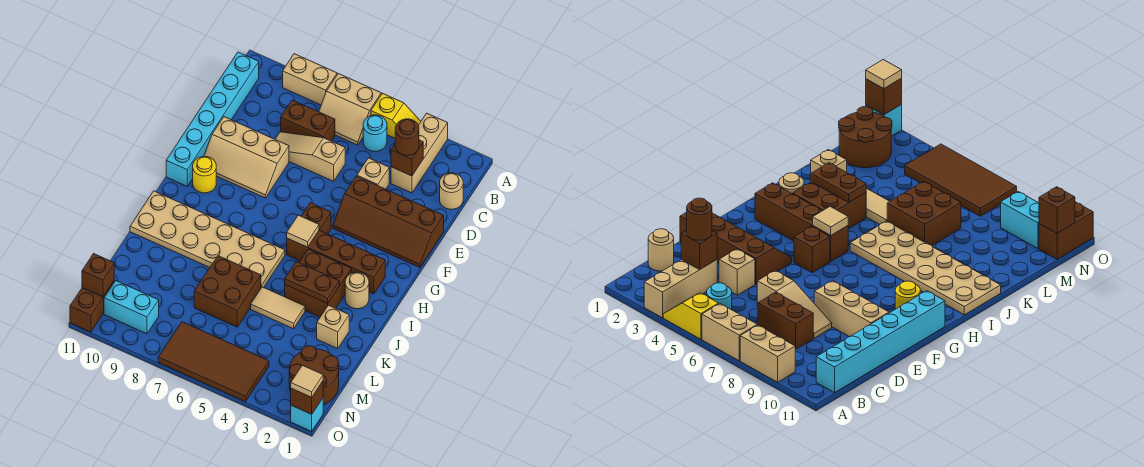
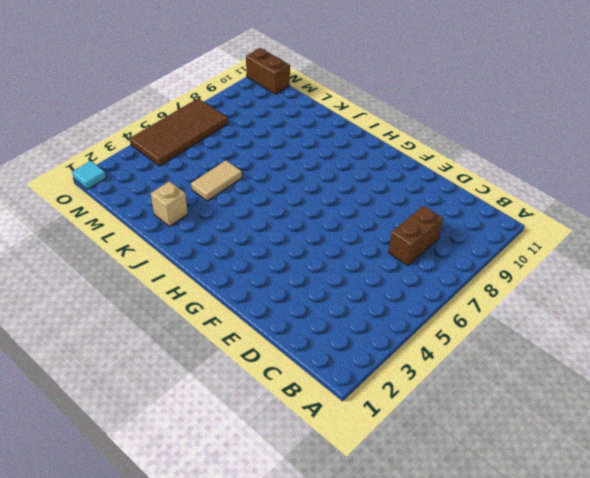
cyan tile O1 level 1 -> cyan brick O1 level 1
none -> tan brick A3:C3 level 1
none -> yellow slope A4:A5 level 1 top 5
none -> tan slope A6:B7 level 1 top A
none -> tan brick A8:A9 level 1

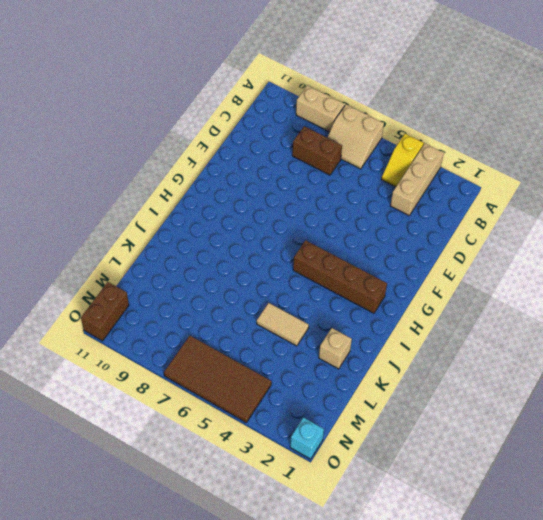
yellow slope A4:B4 level 1 top A -> yellow slope A4:A5 level 1 top 5
none -> cyan round brick B5 level 1
none -> cyan brick B11:G11 level 1
none -> tan round brick C1 level 1
none -> tan brick D4 level 1

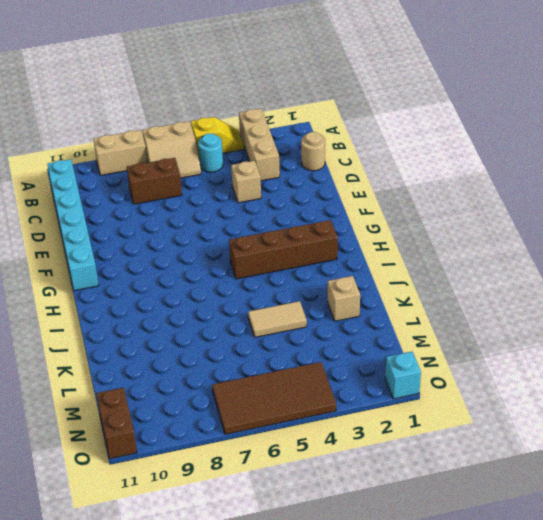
none -> tan slope D6:D8 level 1 top 6
none -> brown slope E1:F4 level 1 top E
none -> tan slope E8:F10 level 1 top E
none -> brown brick G5 level 1

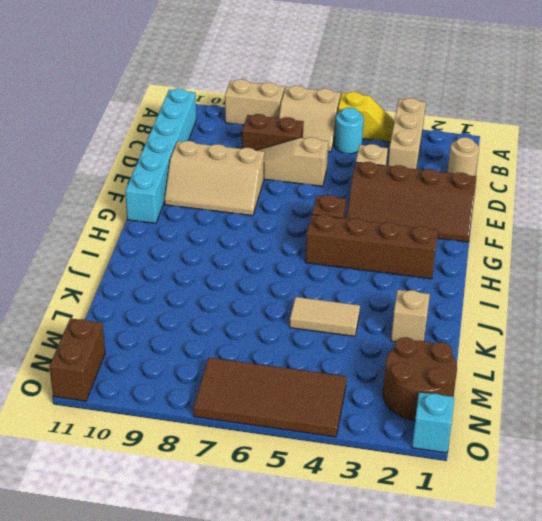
none -> yellow round brick G10 level 1
none -> tan round brick I2 level 1
none -> brown brick I3:J4 level 1
none -> tan plate I6:J11 level 1

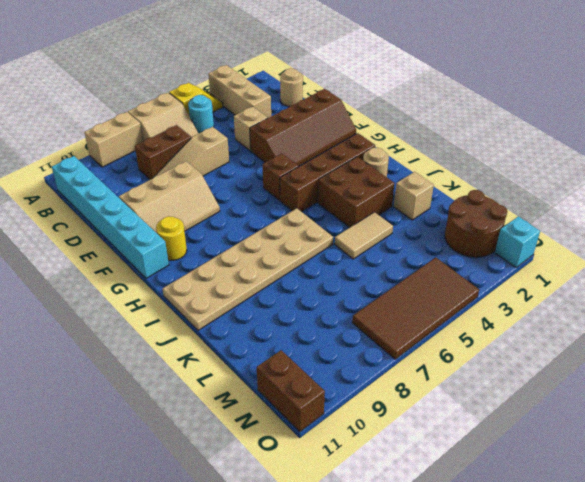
none -> brown brick K6:L7 level 1
none -> cyan brick N9:N10 level 1
none -> brown brick C3 level 2
none -> tan tile H5 level 2

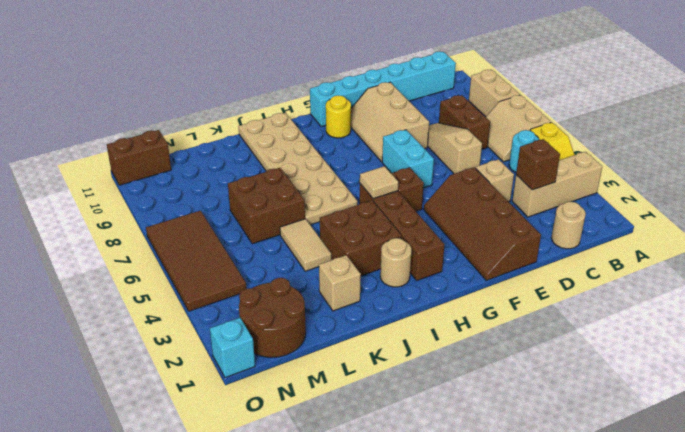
cyan brick F6:F7 level 1 -> cyan brick N9:N10 level 1
none -> brown plate J3:J4 level 2
none -> brown brick N11 level 2
none -> brown brick O1 level 2
none -> brown round brick C3 level 3

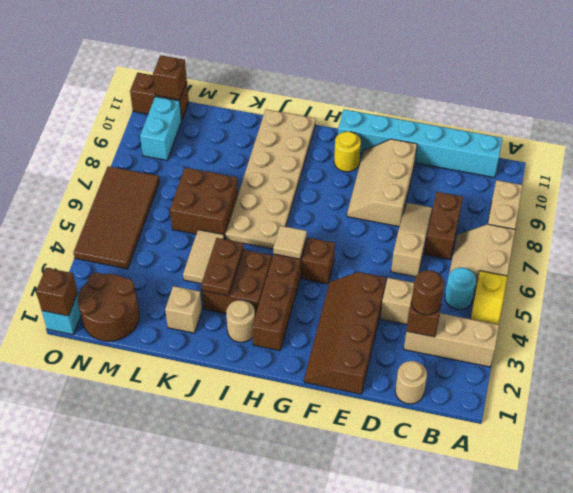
none -> tan tile O1 level 3

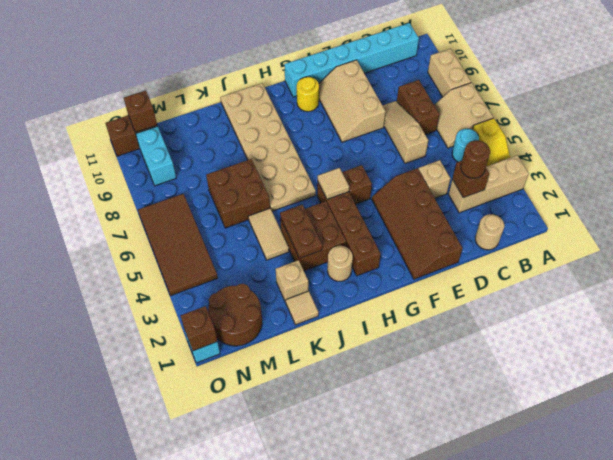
tan tile K1 level 1 -> tan tile O1 level 3

